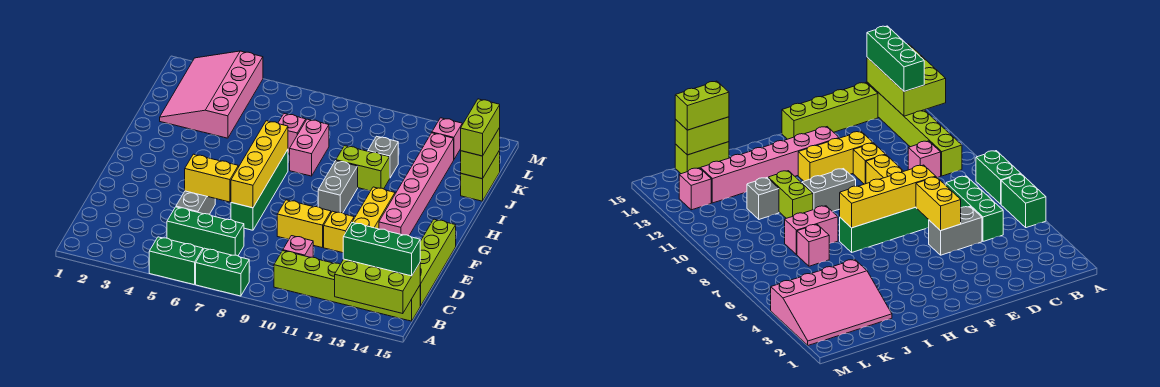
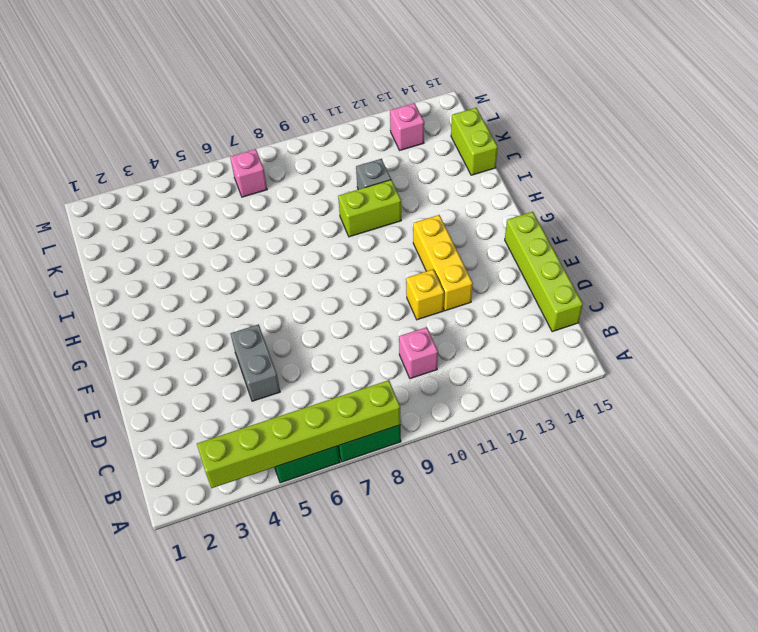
lime brick A3:A8 level 2 -> lime brick B10:B15 level 1
pink brick L7 level 1 -> pink brick J7 level 1
none -> green brick C5:C7 level 1
none -> green brick E7:H7 level 1
none -> yellow brick E9:E10 level 1

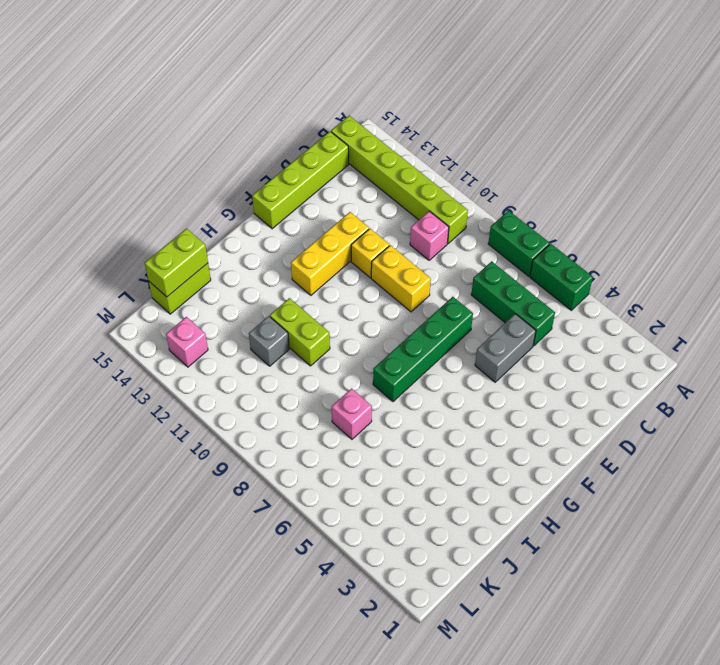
none -> pink brick F13:K13 level 1
none -> grey brick G10:H10 level 1
none -> pink brick I8:J8 level 1

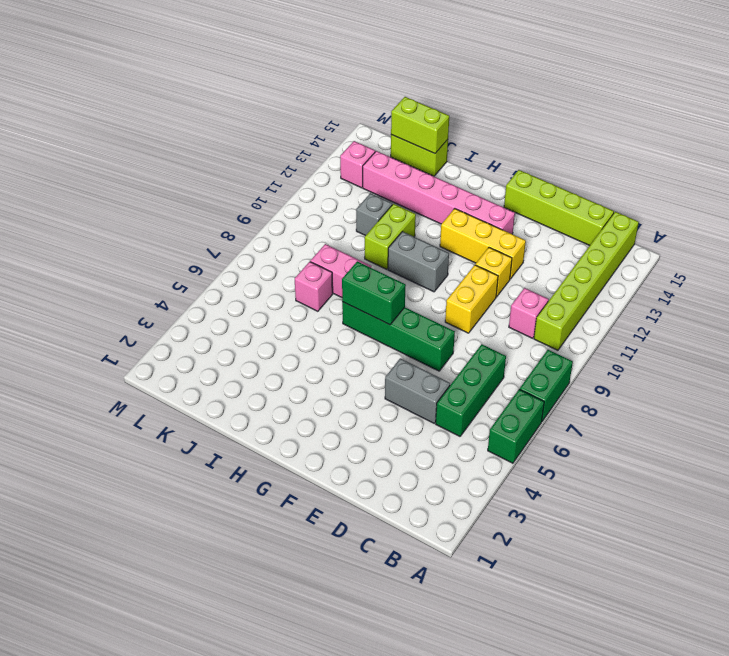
green brick G7:H7 level 2 -> yellow brick E7:H7 level 2
none -> pink slope J2:M4 level 1 top 4
none -> lime brick A13:B15 level 2
none -> yellow brick E5:E6 level 2

